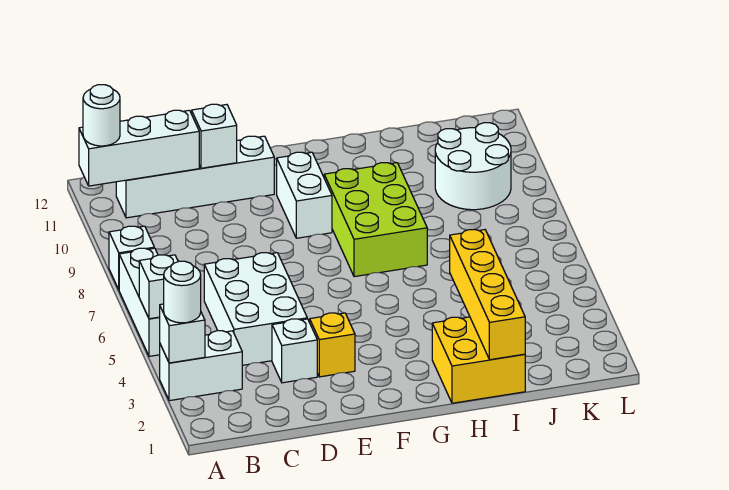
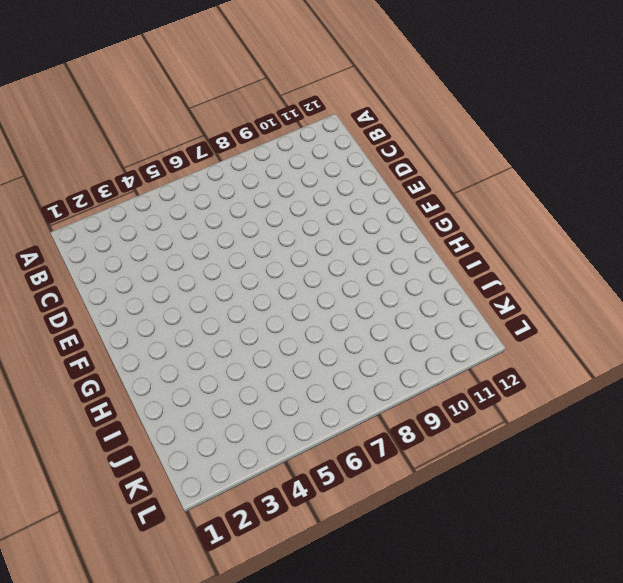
none -> white brick A3:B3 level 1
none -> white brick A5:A7 level 1
none -> white brick A8 level 1

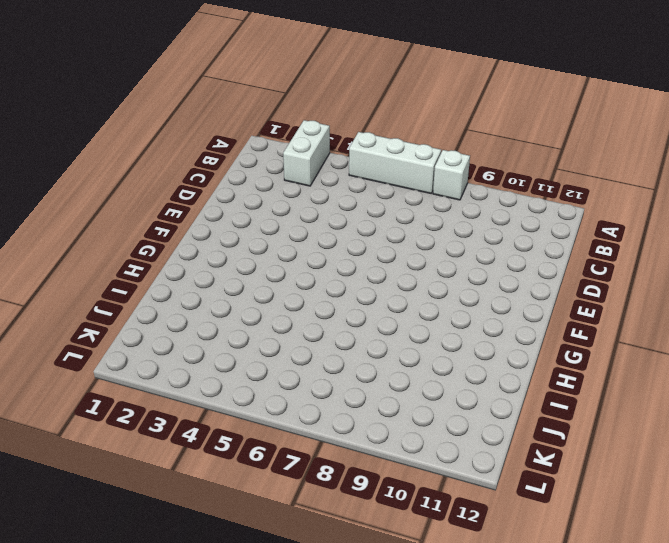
none -> white brick B11:E11 level 1
none -> white brick C4:D6 level 1
none -> white brick D3 level 1

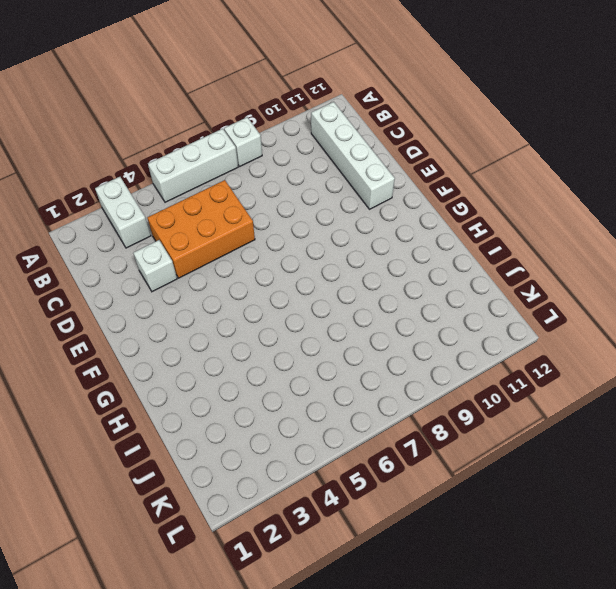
orange brick C4:D6 level 1 -> white brick C4:D6 level 1
none -> yellow brick E3 level 1
none -> white brick F9:F10 level 1
none -> lime brick G7:H9 level 1

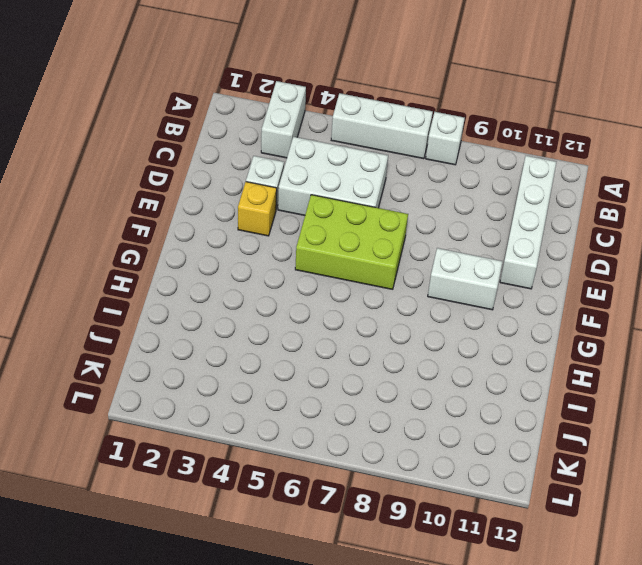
lime brick E5:F7 level 1 -> lime brick G7:H9 level 1
none -> yellow brick H1:I2 level 1
none -> white round brick J9:K10 level 1
none -> white brick A3 level 2

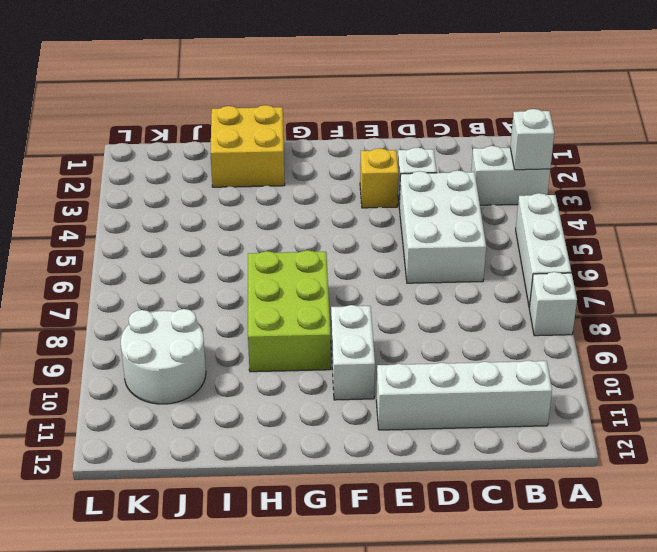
none -> white brick A5 level 2
none -> white brick A11:C11 level 2
none -> white brick D11 level 2

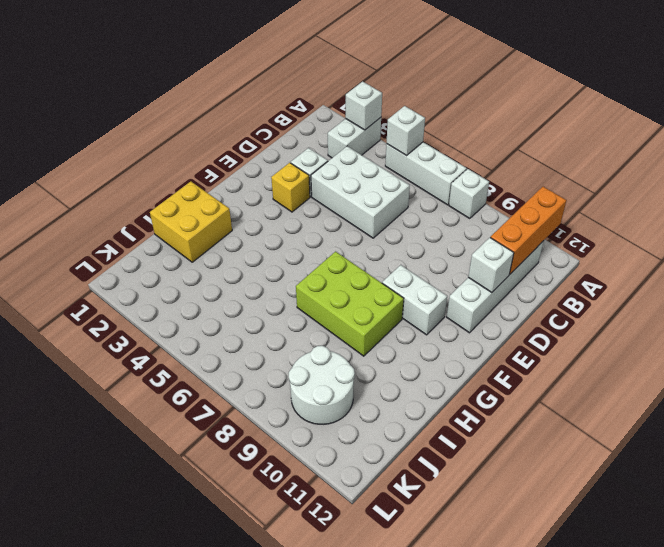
orange brick A11:C11 level 2 -> white brick A11:C11 level 2
none -> yellow brick I1:I4 level 2
none -> white round brick A3 level 3
none -> white round brick A11 level 3

